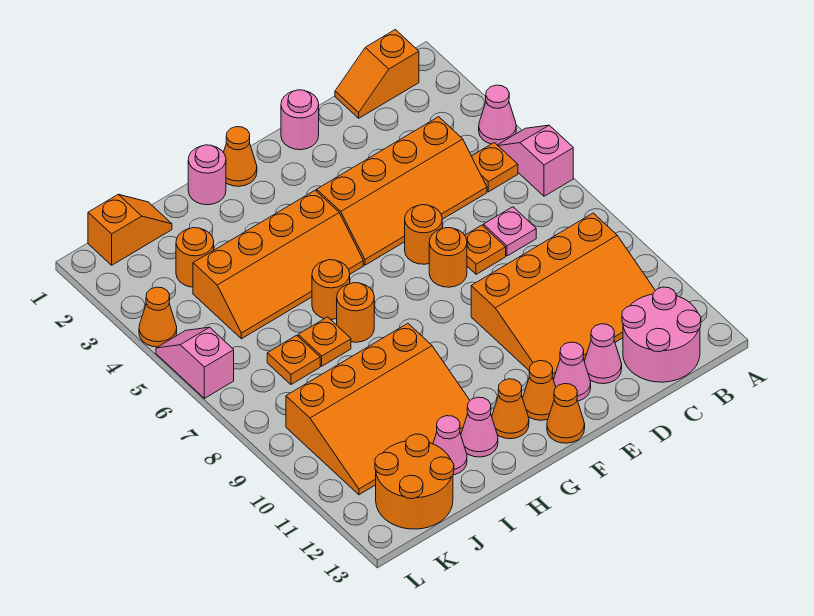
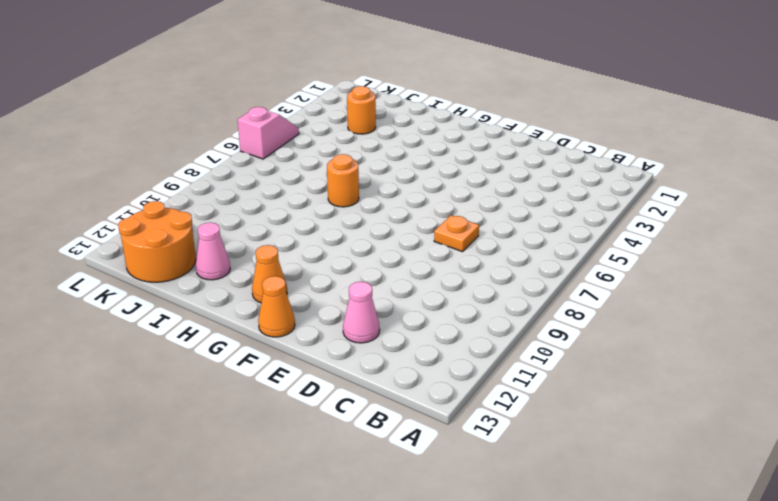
none -> pink cone A4 level 1
none -> pink slope A5:A6 level 1 top 6
none -> orange slope B1:C1 level 1 top B
none -> orange plate B5 level 1

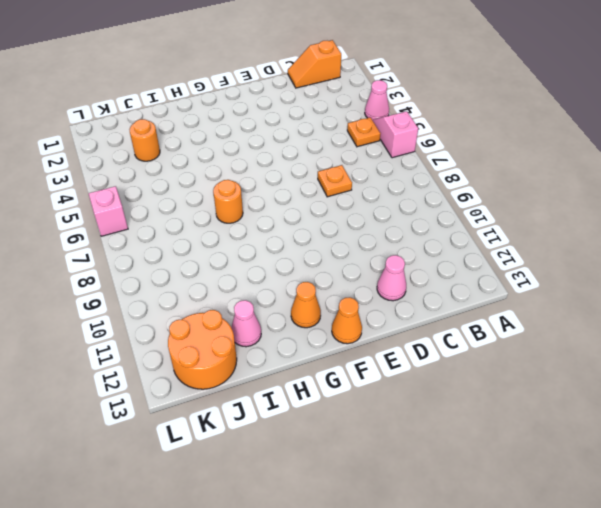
none -> orange slope B9:E11 level 1 top 9
none -> pink round brick B12:C13 level 1
none -> orange slope C4:F5 level 1 top 4
none -> pink plate C7 level 1

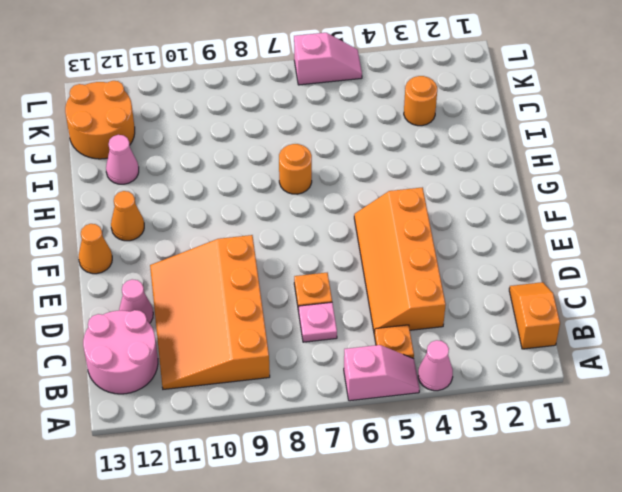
none -> pink round brick E1 level 1
none -> orange round brick E6 level 1
none -> orange round brick E7 level 1
none -> pink cone E12 level 1

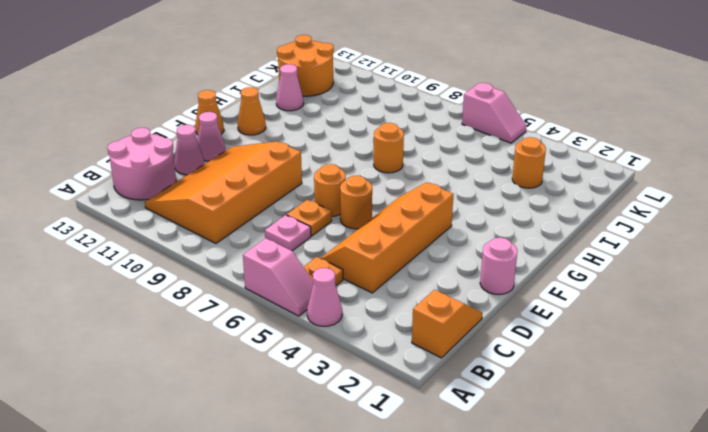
none -> orange cone F12 level 1
none -> orange cone G1 level 1
none -> orange slope G4:J5 level 1 top 4
none -> pink round brick H1 level 1

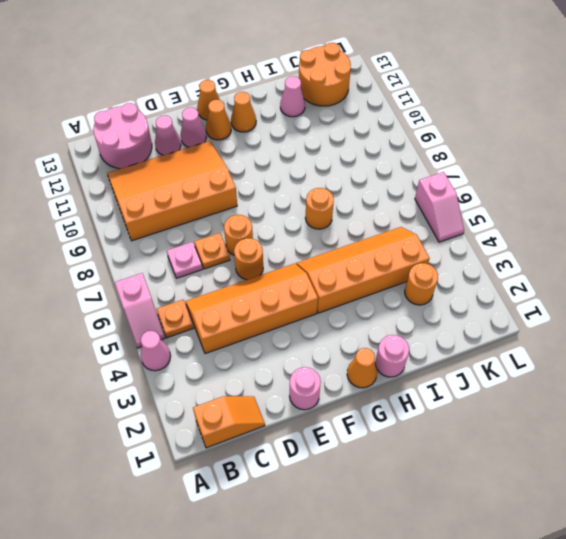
none -> orange round brick H6 level 1
none -> orange slope H9:K11 level 1 top 9
none -> pink cone H12 level 1
none -> orange plate I7 level 1

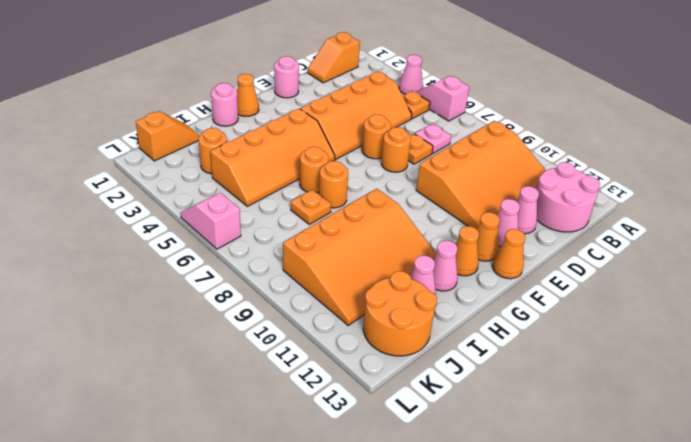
none -> orange plate J7 level 1
none -> orange cone L4 level 1

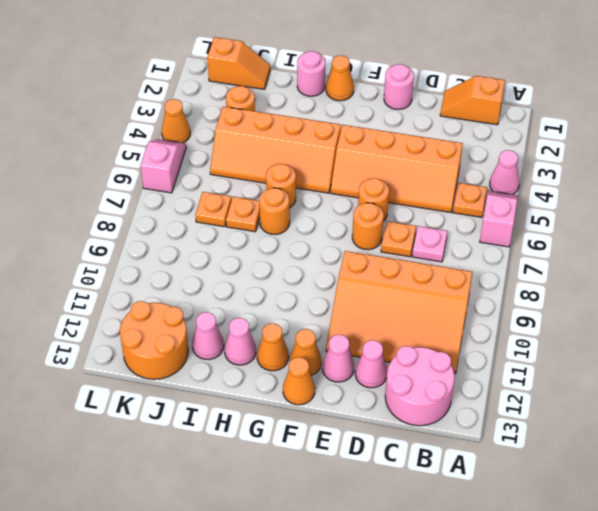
none -> orange slope H9:K11 level 1 top 9

